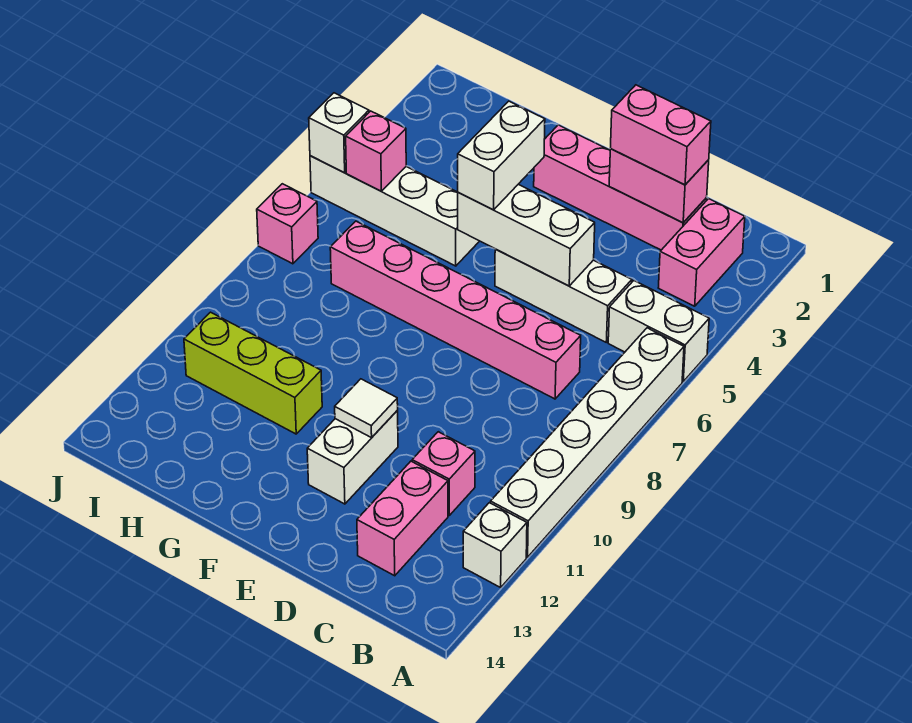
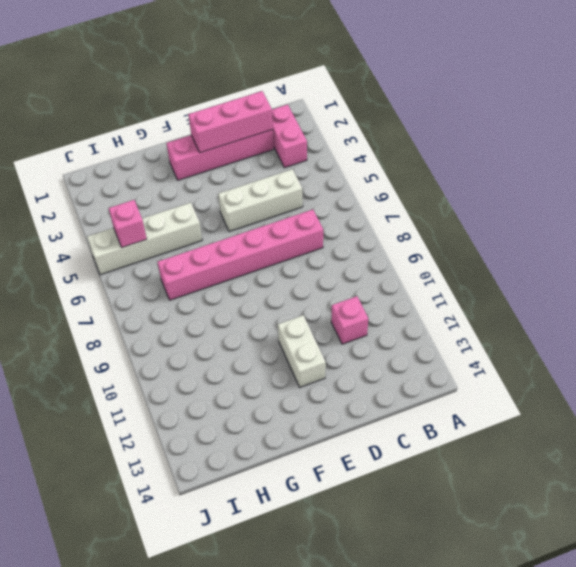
pink brick C2:E2 level 2 -> pink brick C2:D2 level 2
none -> white brick A5:B5 level 1
none -> white brick A6:A11 level 1
none -> white brick A12 level 1

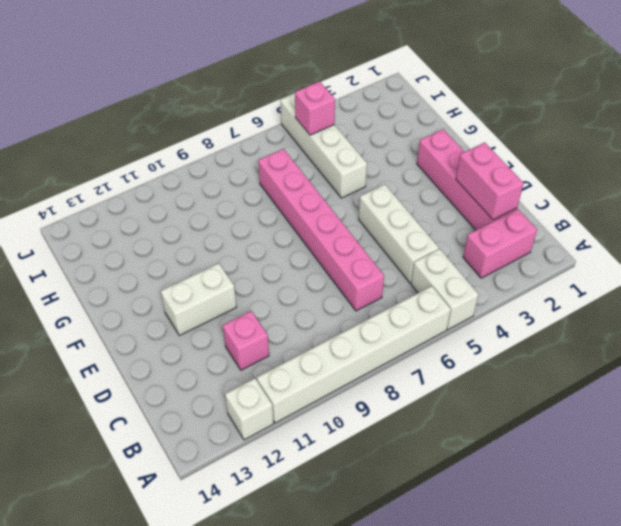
none -> pink brick C12:C13 level 1
none -> lime brick G11:I11 level 1
none -> pink brick J7 level 1

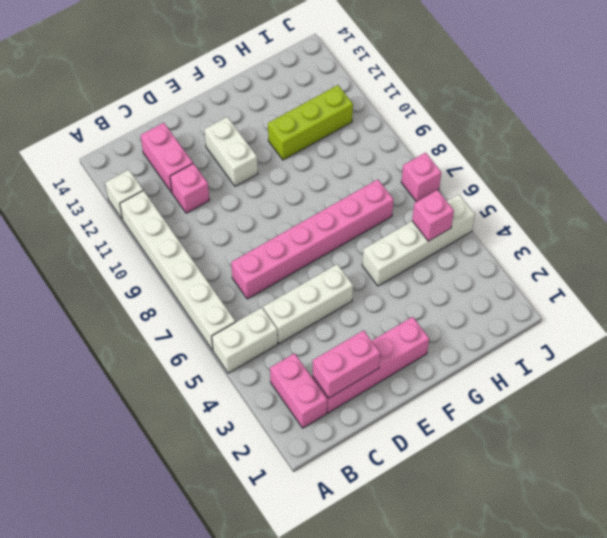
none -> white brick D5:F5 level 2
none -> white tile E11 level 2
none -> white brick J5 level 2

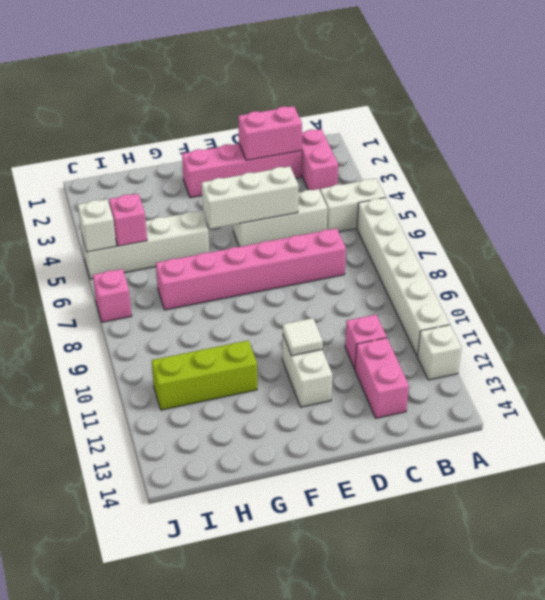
none -> pink brick C2:D2 level 3
none -> white brick F4:F5 level 3

